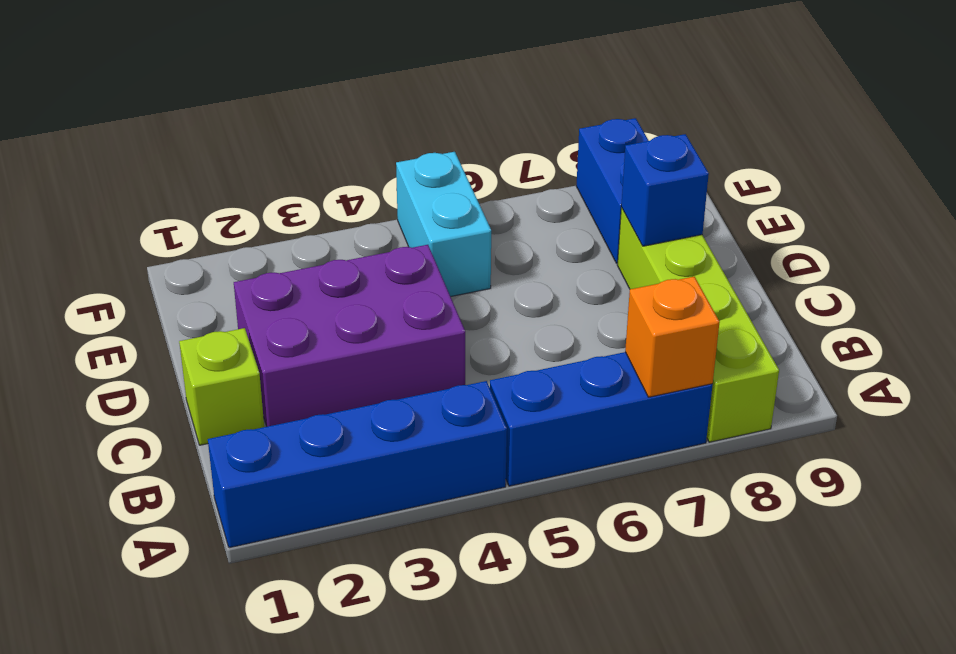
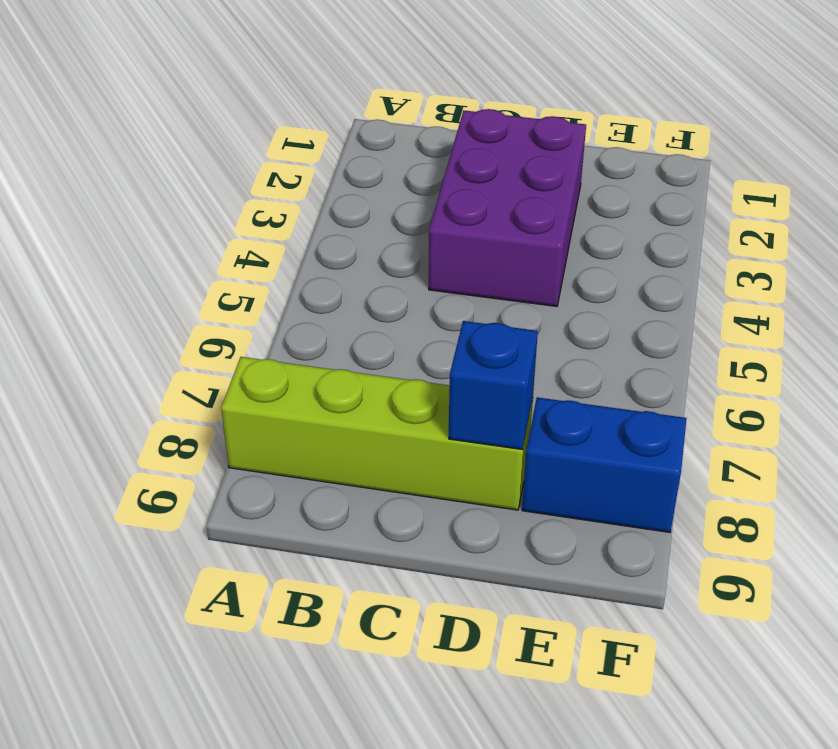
none -> blue brick A1:A4 level 1
none -> blue brick A5:A7 level 1

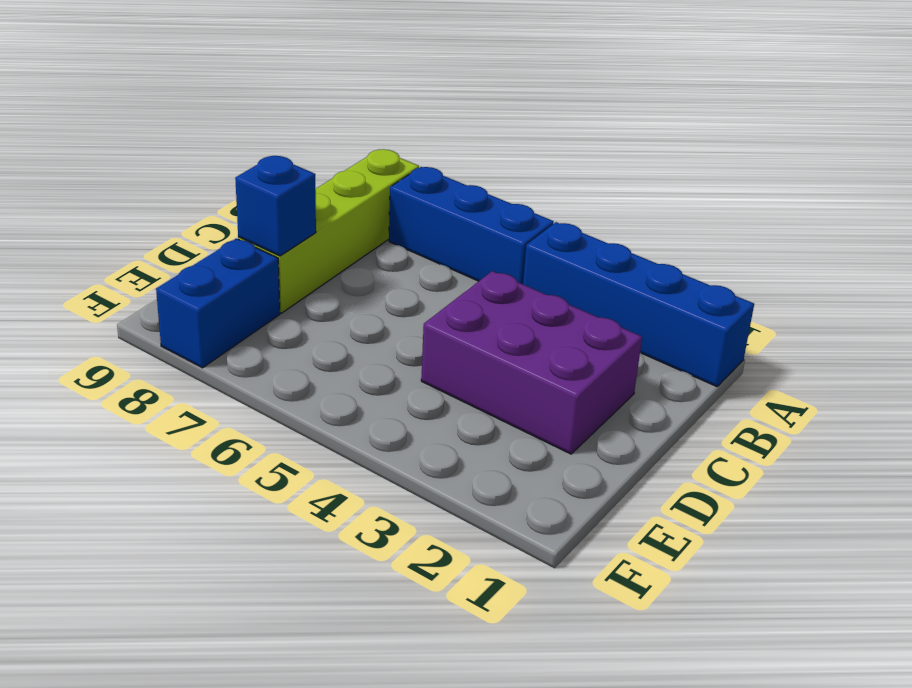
none -> lime brick C1 level 1
none -> cyan brick E5:F5 level 1

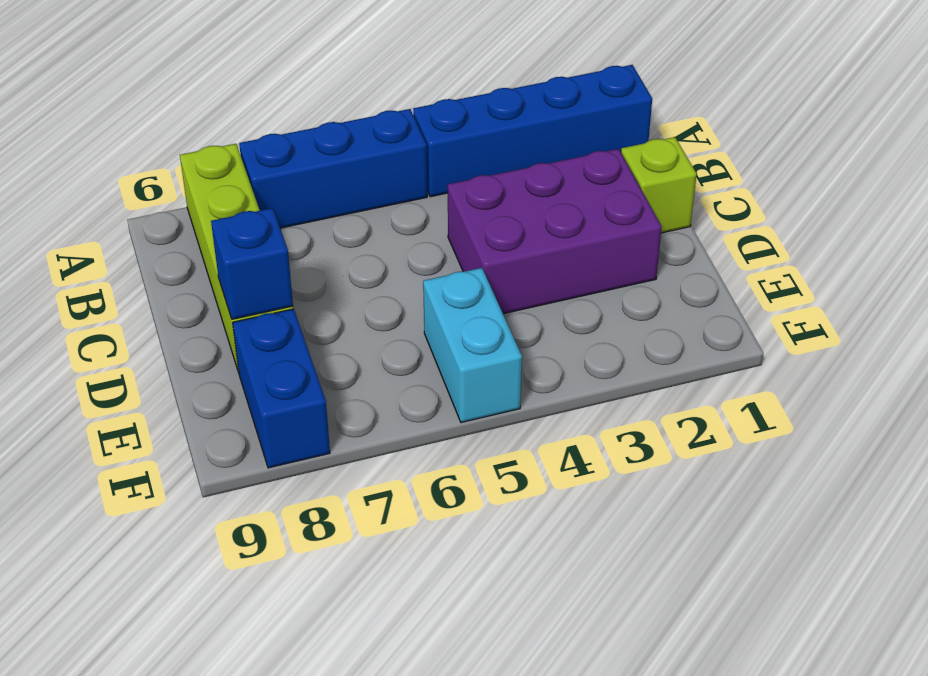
none -> orange brick A7 level 2

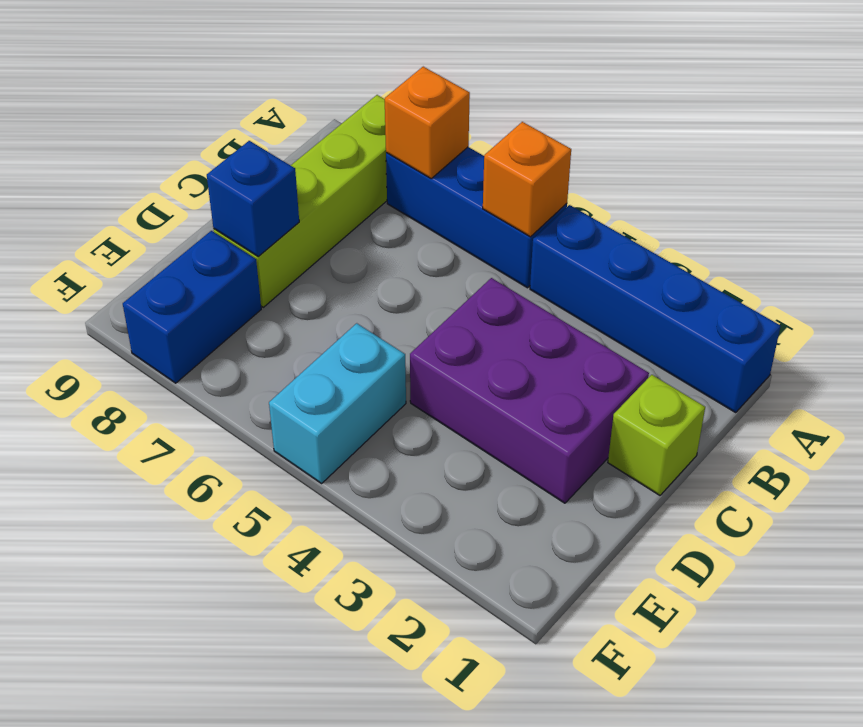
orange brick A5 level 2 -> none

